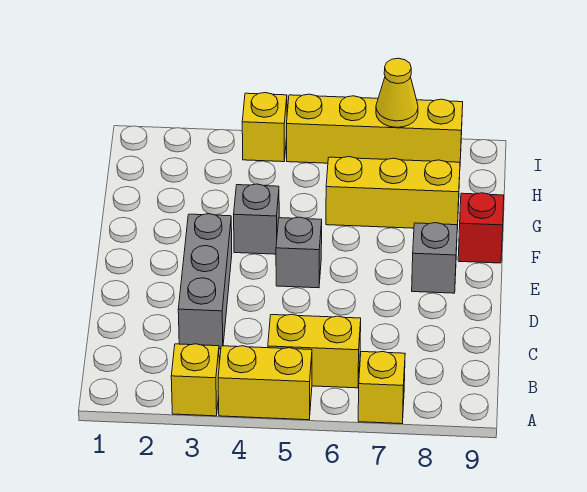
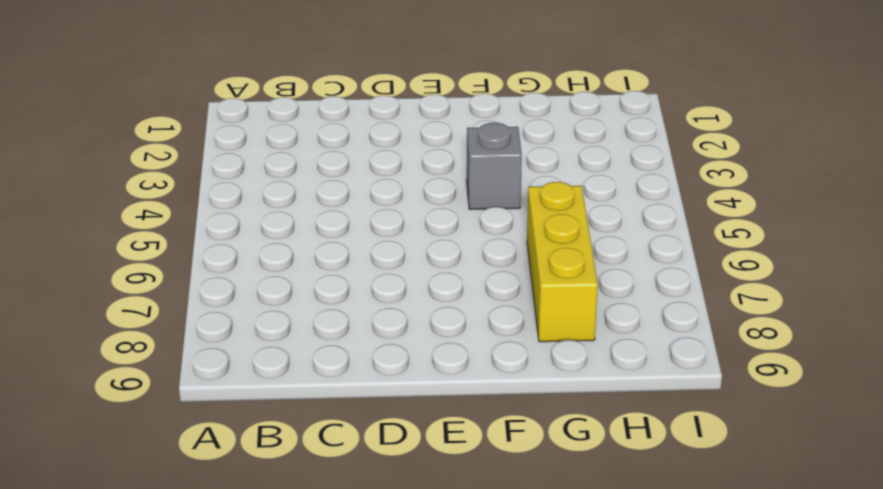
none -> yellow brick A3 level 1
none -> yellow brick A4:A5 level 1
none -> yellow brick A7 level 1

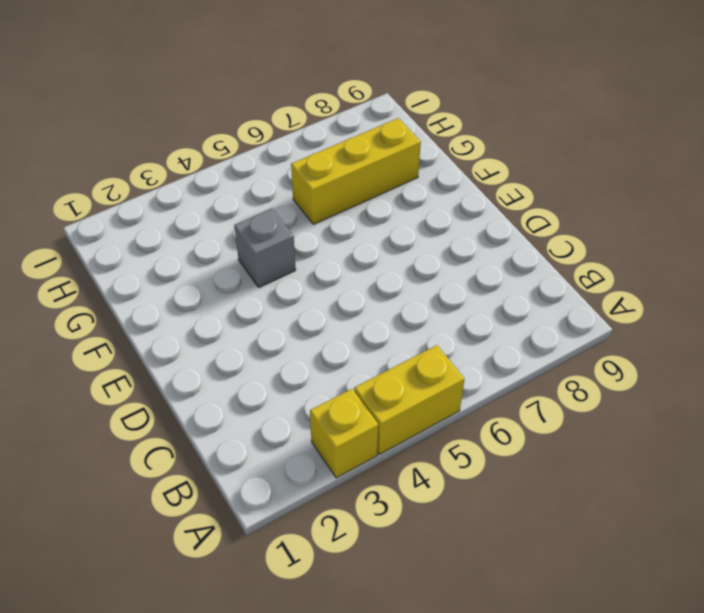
none -> yellow brick A7 level 1
none -> yellow brick B5:B6 level 1
none -> grey brick C3:E3 level 1

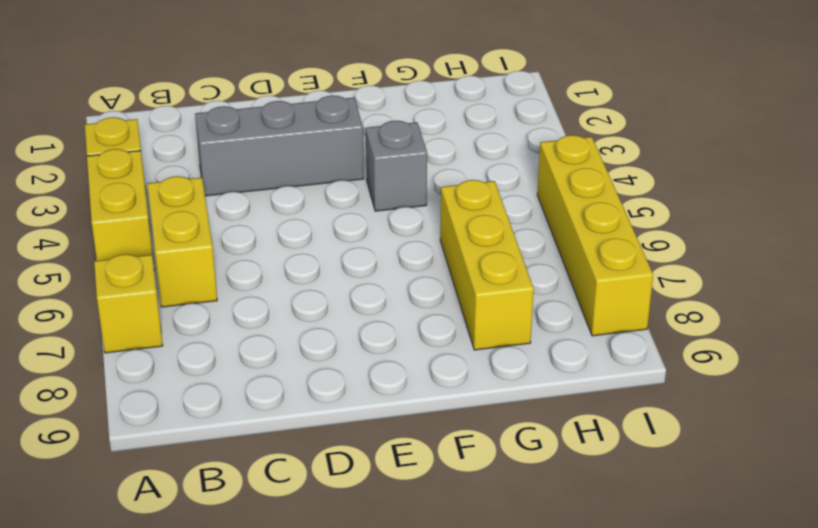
none -> grey brick E5 level 1
none -> grey brick E8 level 1
none -> red brick F9 level 1

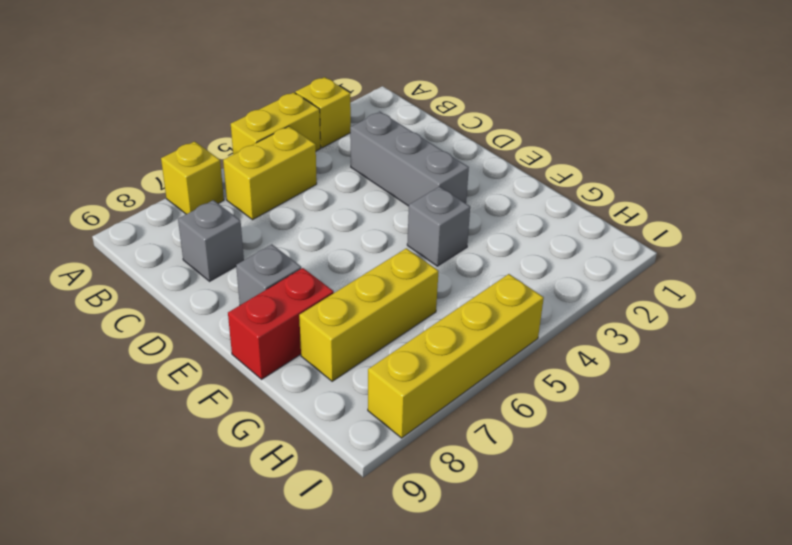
grey brick C8 level 1 -> grey brick E5 level 1
red brick F8:F9 level 1 -> red brick F9 level 1
none -> yellow brick I4 level 1
none -> yellow cone I7 level 2

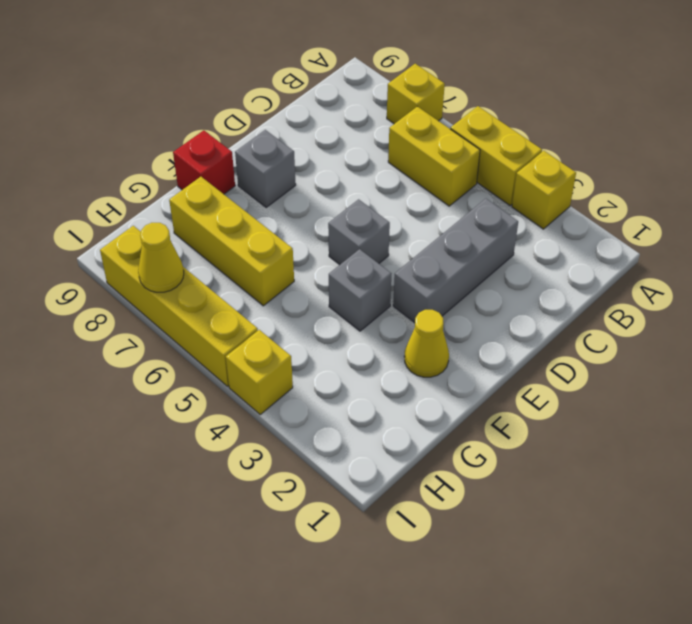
yellow cone F2 level 1 -> none

